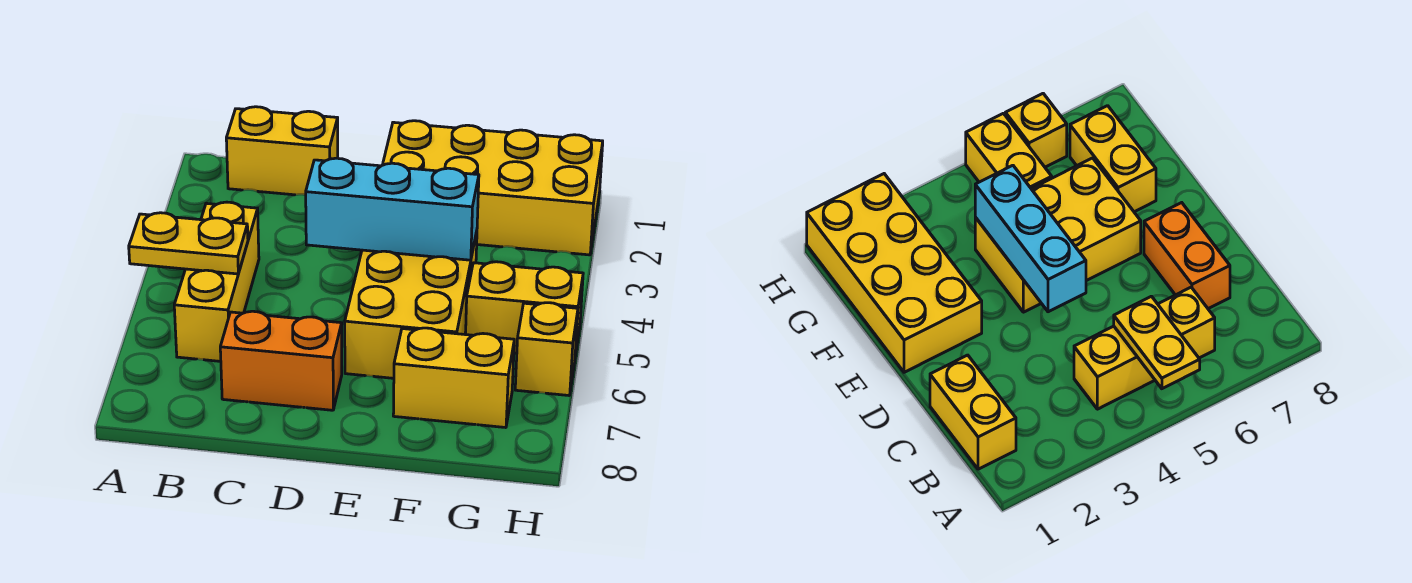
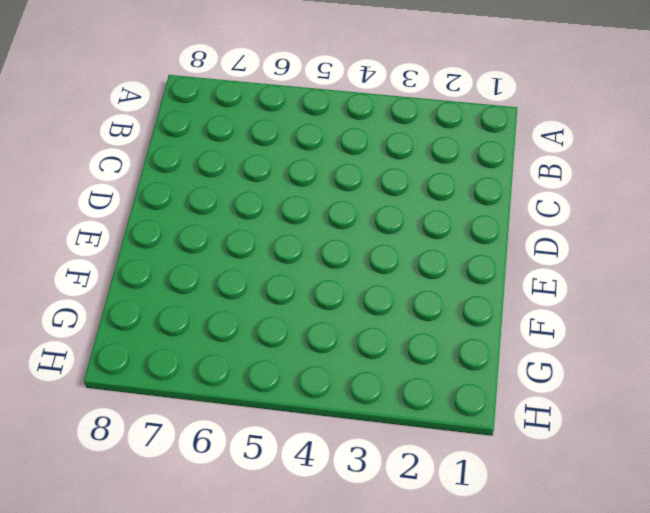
none -> yellow brick B1:C1 level 1
none -> yellow brick B4:B6 level 1

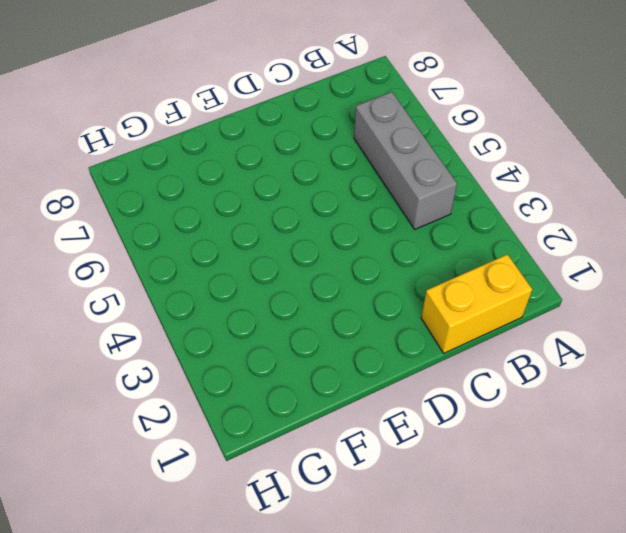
grey brick B4:B6 level 1 -> yellow brick B4:B6 level 1
none -> orange brick C7:D7 level 1
none -> yellow brick E1:H2 level 1

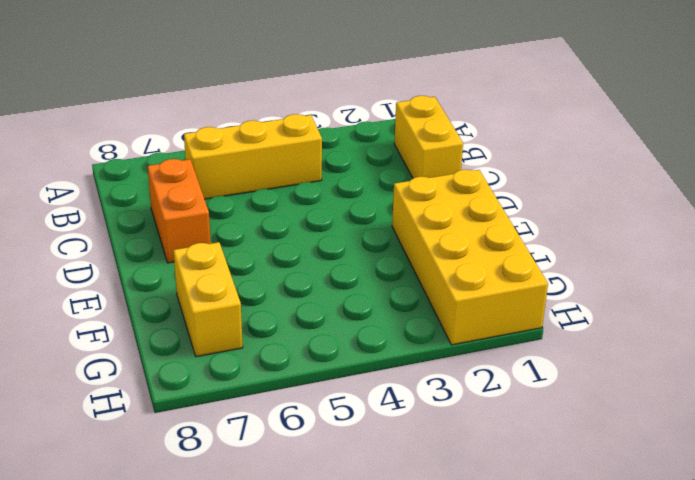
none -> yellow brick E4:F6 level 1
none -> yellow brick G5:H5 level 1

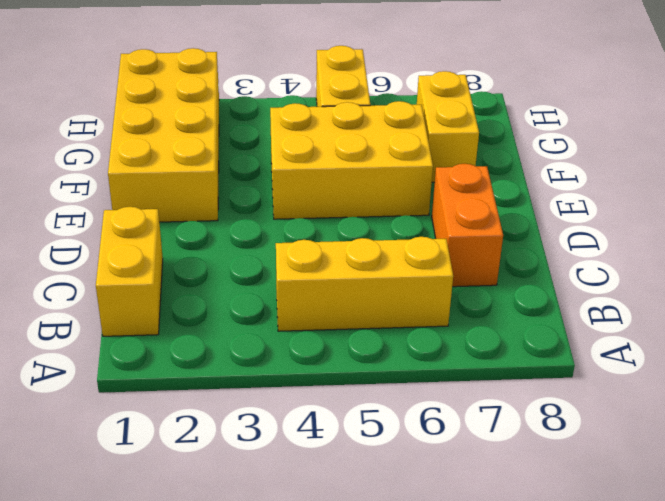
none -> yellow brick H6 level 1
none -> yellow plate A5:B5 level 2

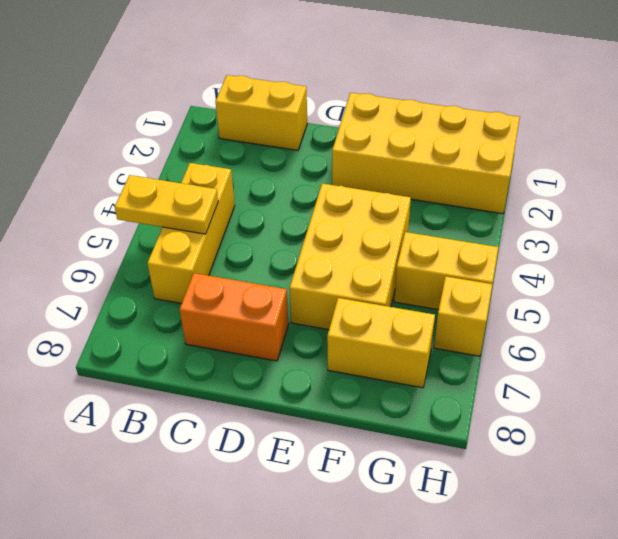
none -> cyan brick D4:F4 level 2

